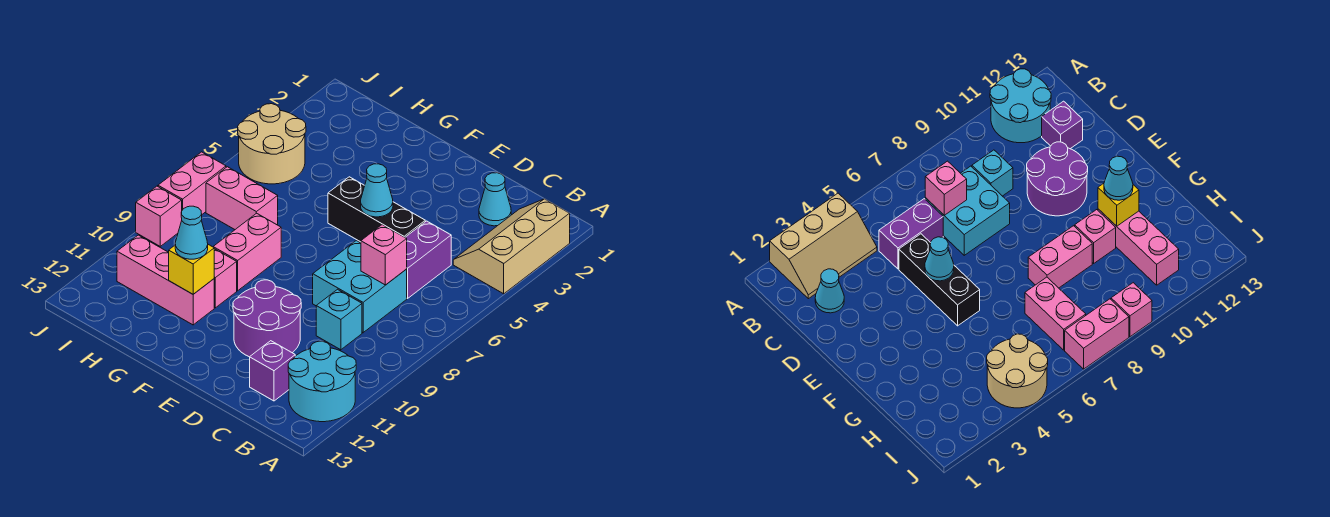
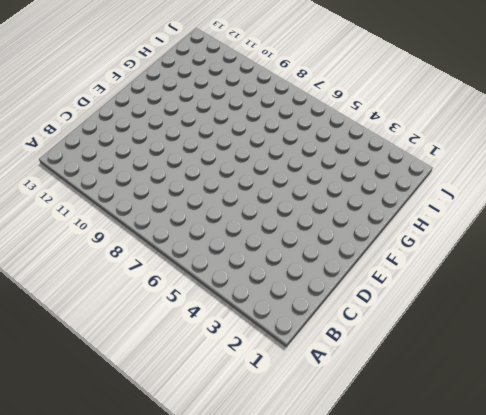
none -> tan slope A2:B4 level 1 top A
none -> cyan round brick A11:B12 level 1
none -> cyan cone C2 level 1

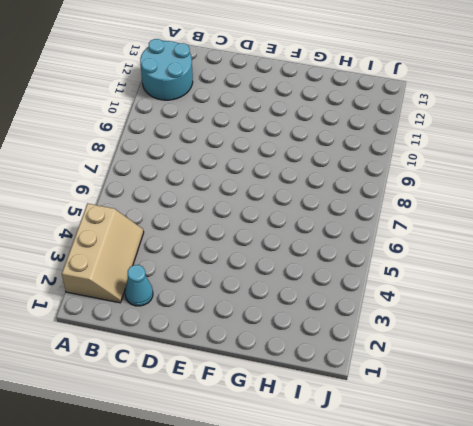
none -> purple brick C5:C6 level 1
none -> cyan brick C7:D8 level 1
none -> cyan brick C9 level 1

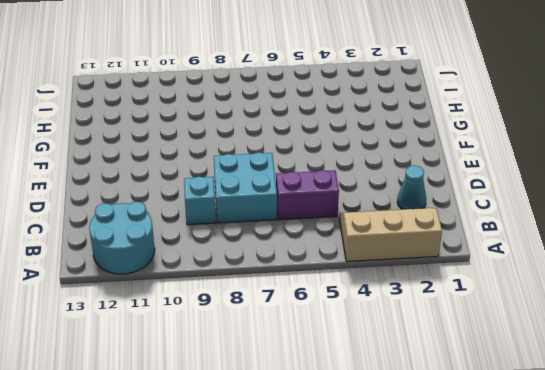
none -> purple brick C12 level 1
none -> black brick D5:F5 level 1
none -> purple round brick D10:E11 level 1

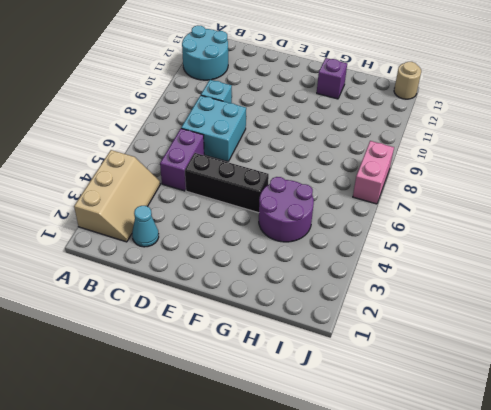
purple round brick G4:H5 level 1 -> purple round brick D10:E11 level 1
purple brick G12 level 1 -> purple brick C12 level 1
tan round brick J13 level 1 -> none
none -> pink brick G8:G9 level 1
none -> pink brick G10 level 1
none -> pink brick G11:I11 level 1

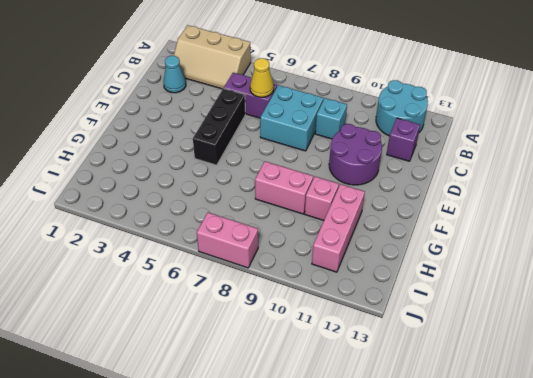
yellow cone C6 level 2 -> none
none -> pink brick H7:I7 level 1
none -> tan round brick I4:J5 level 1
none -> pink brick J9 level 1

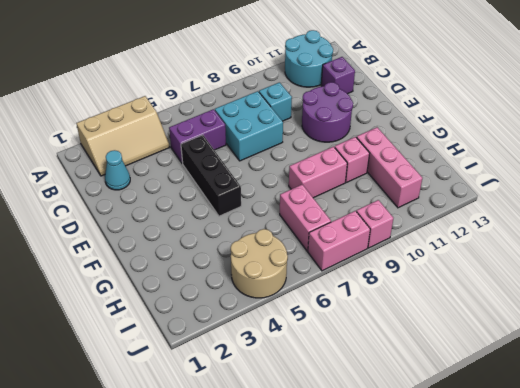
none -> pink brick C7 level 2
none -> cyan cone E5 level 2
none -> yellow brick G11 level 2

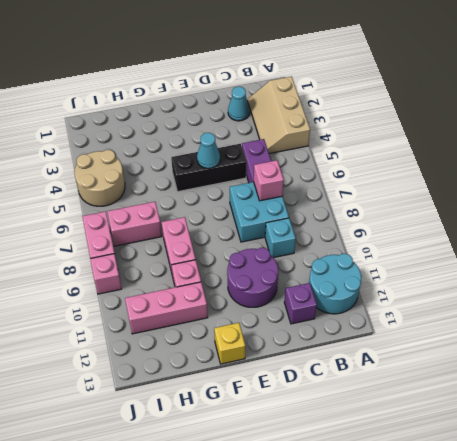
yellow brick F13 level 1 -> yellow brick G11 level 2
none -> cyan cone G11 level 3

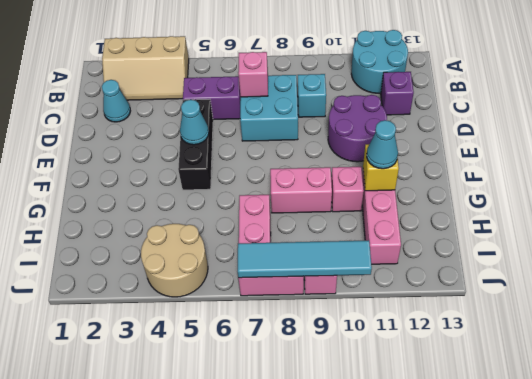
cyan tile J7:J10 level 2 -> none

